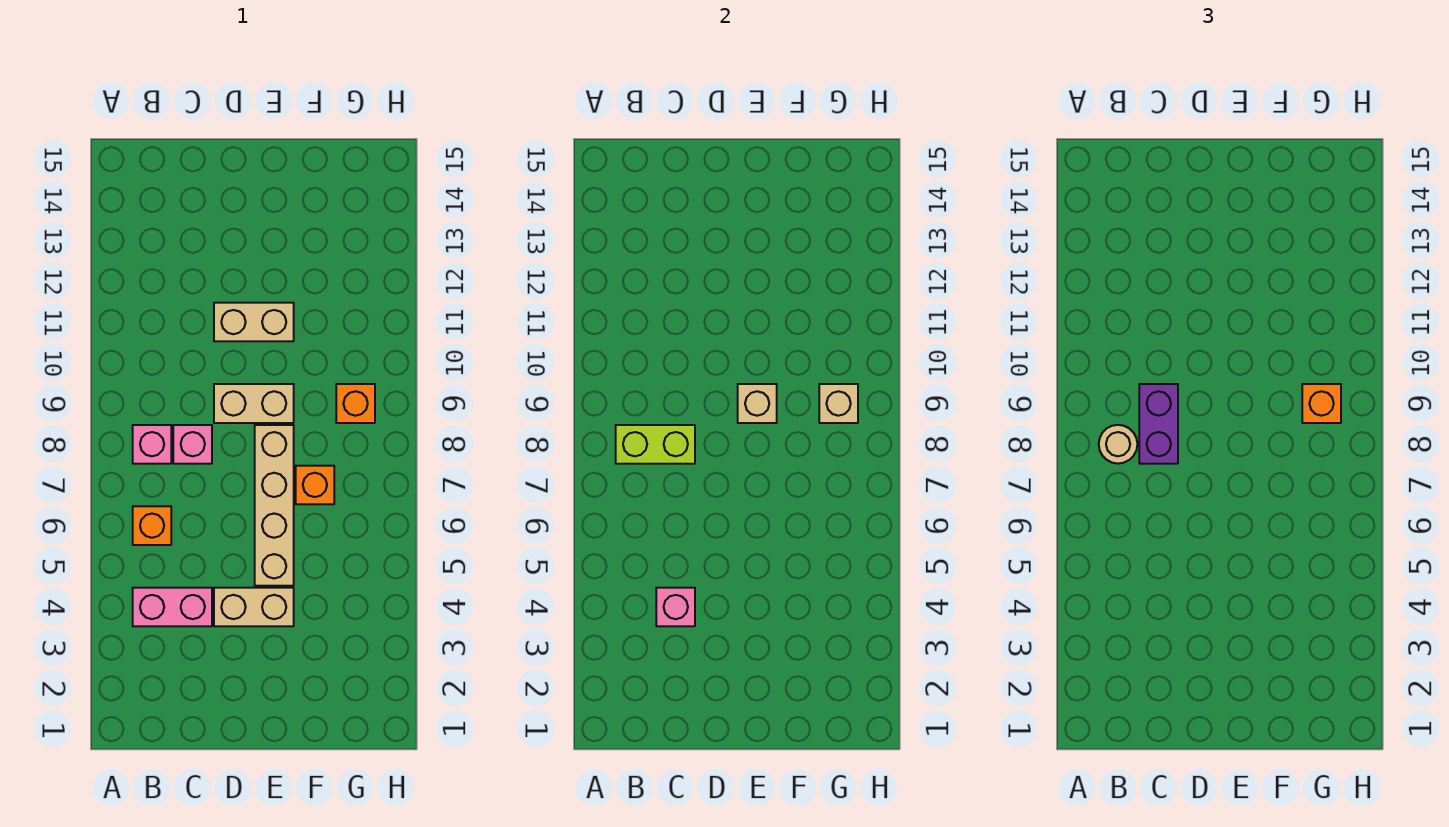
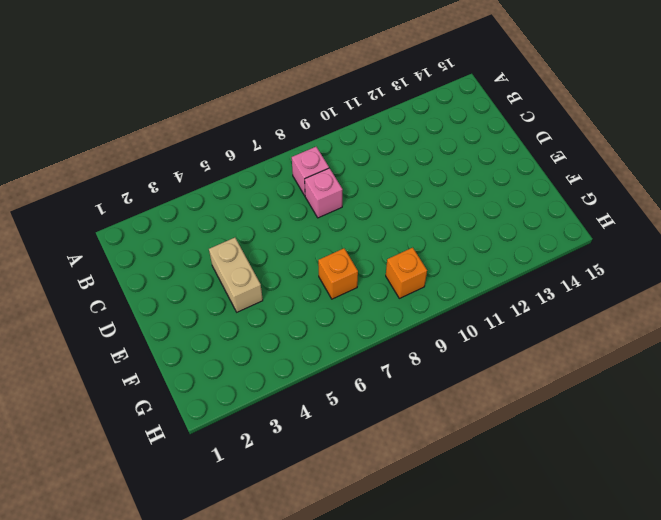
none -> pink brick B4:C4 level 1
none -> orange brick B6 level 1
none -> tan brick D9:E9 level 1

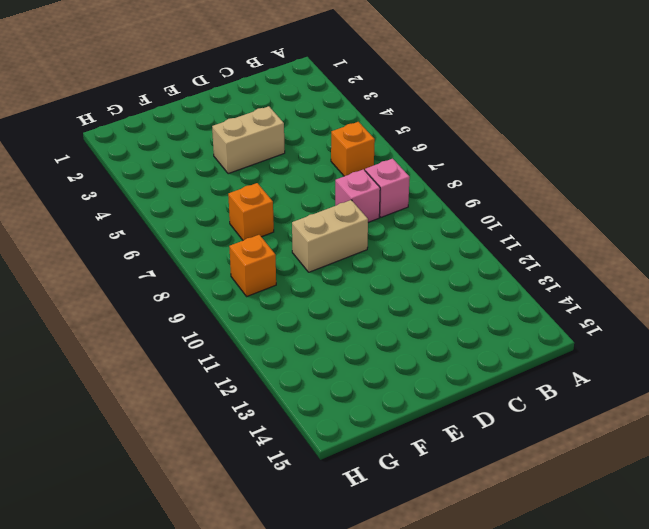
none -> pink brick B4:C4 level 1
none -> tan brick D11:E11 level 1
none -> tan brick E5:E8 level 1

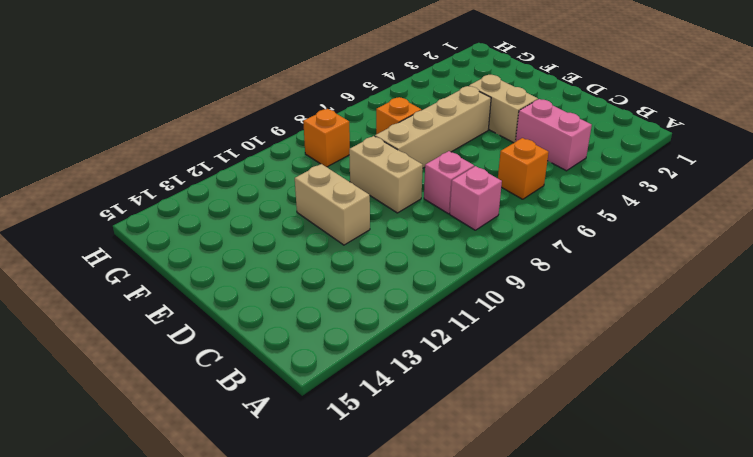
none -> lime brick B8:C8 level 2
none -> pink brick C4 level 2
none -> tan brick E9 level 2

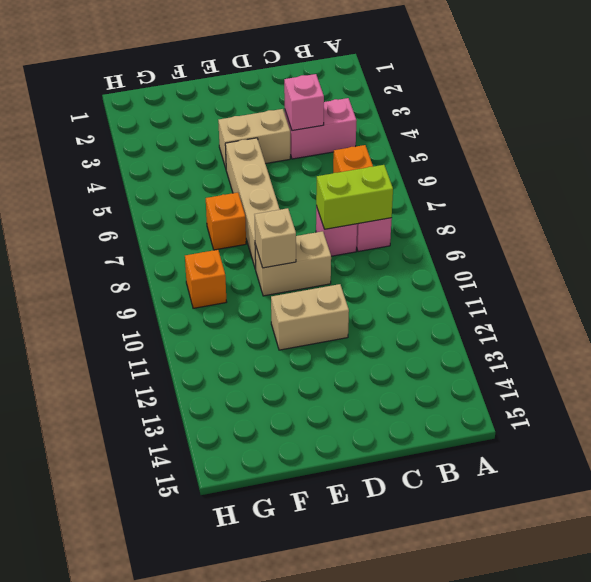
none -> tan brick G9 level 2
none -> tan round brick B8 level 3
none -> purple brick C8:C9 level 3

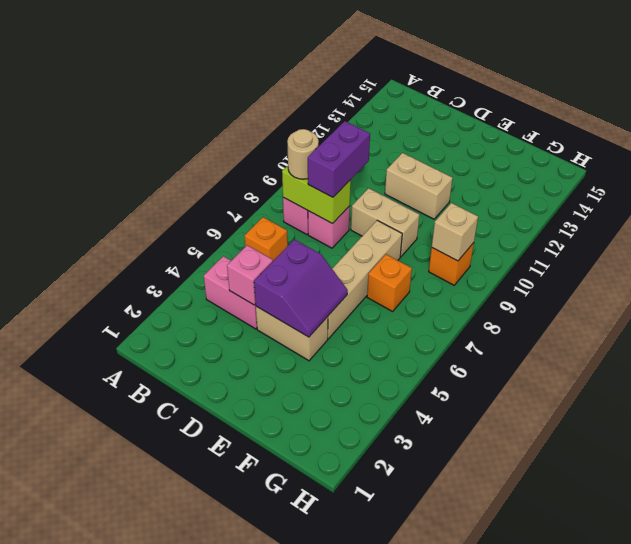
purple slope D4:E5 level 2 top D -> none
none -> tan brick E9 level 2
none -> orange brick G9 level 3

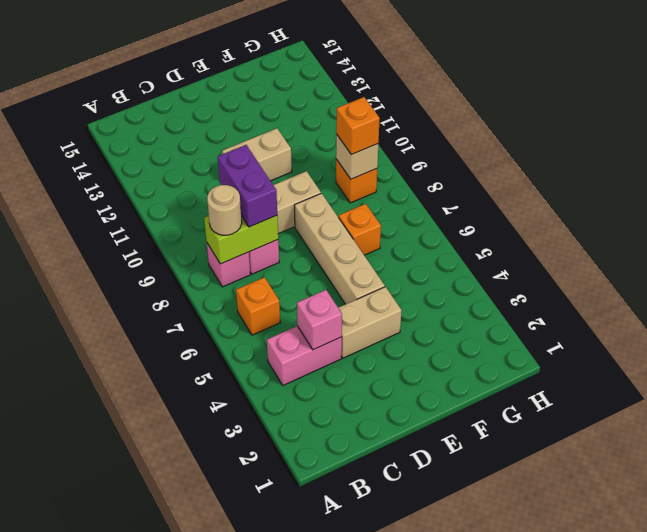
none -> tan brick E9 level 2

